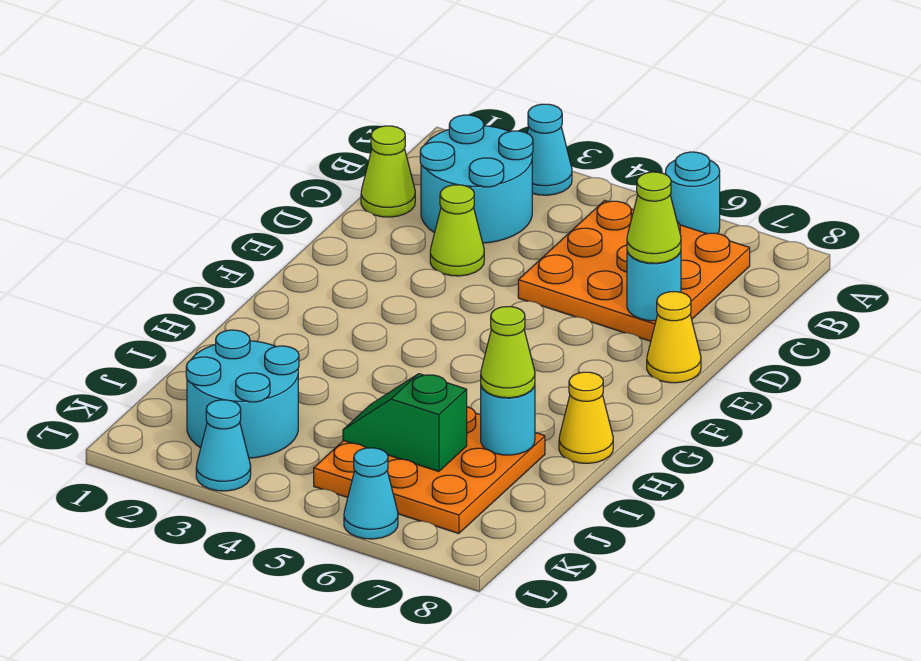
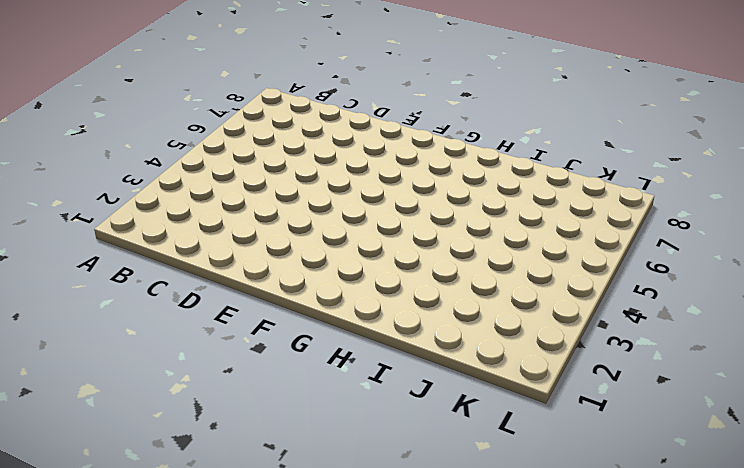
none -> cyan cone A3 level 1
none -> cyan round brick A6 level 1
none -> cyan round brick B2:C3 level 1

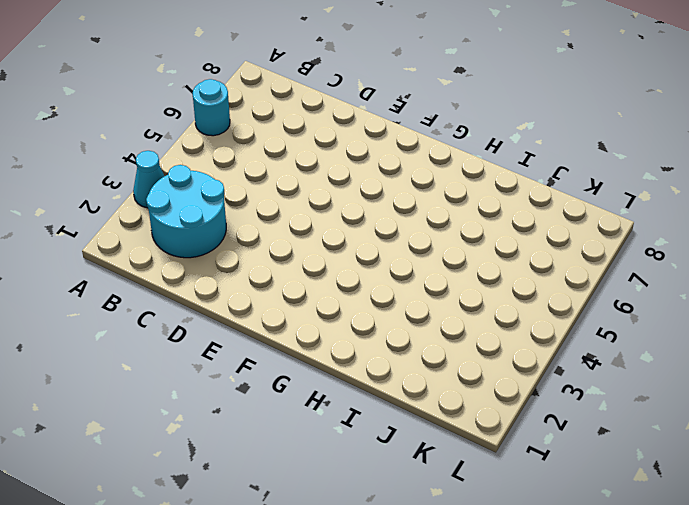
none -> orange plate B5:D7 level 1
none -> lime cone C1 level 1
none -> lime cone D3 level 1

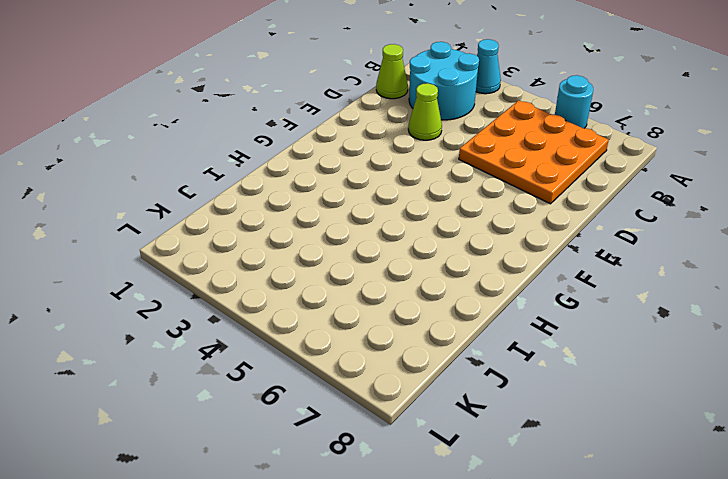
none -> yellow cone E8 level 1
none -> yellow cone H8 level 1
none -> orange plate I5:K7 level 1

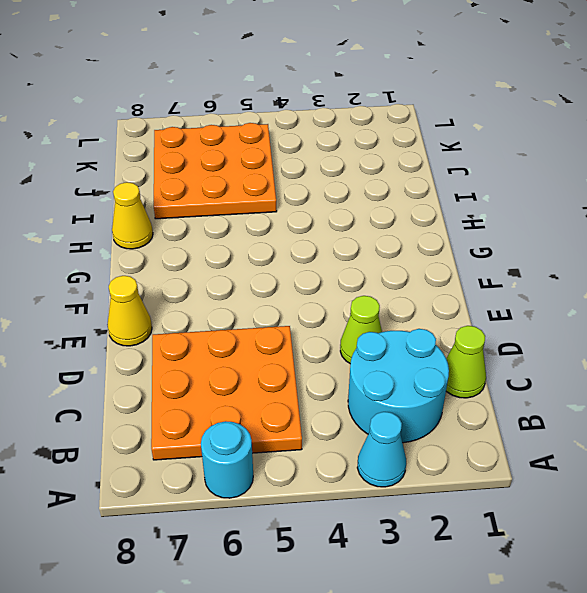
none -> cyan round brick J2:K3 level 1
none -> cyan cone L3 level 1
none -> cyan cone L6 level 1

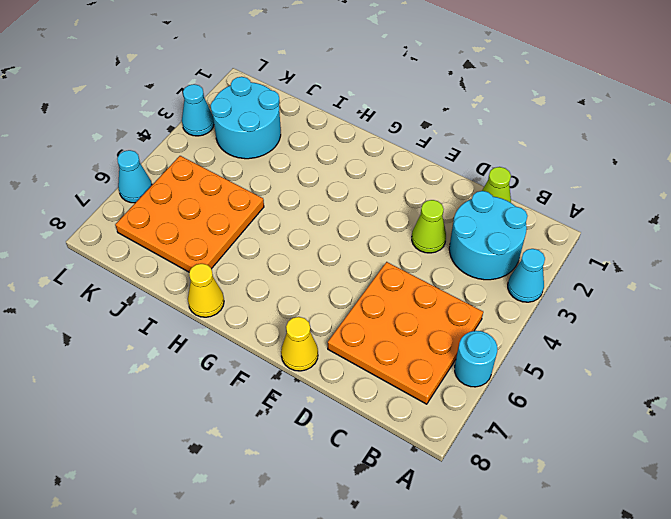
none -> cyan round brick D7 level 2
none -> cyan round brick I7 level 2
none -> green slope J5:J6 level 2 top 6

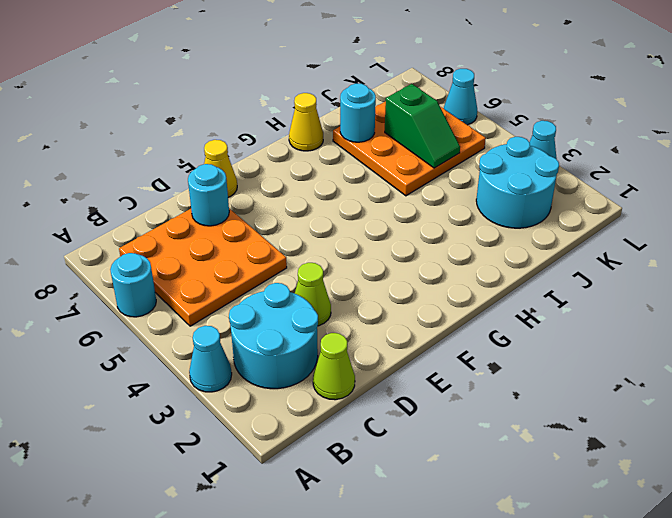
none -> lime cone D7 level 3
none -> lime cone I7 level 3

